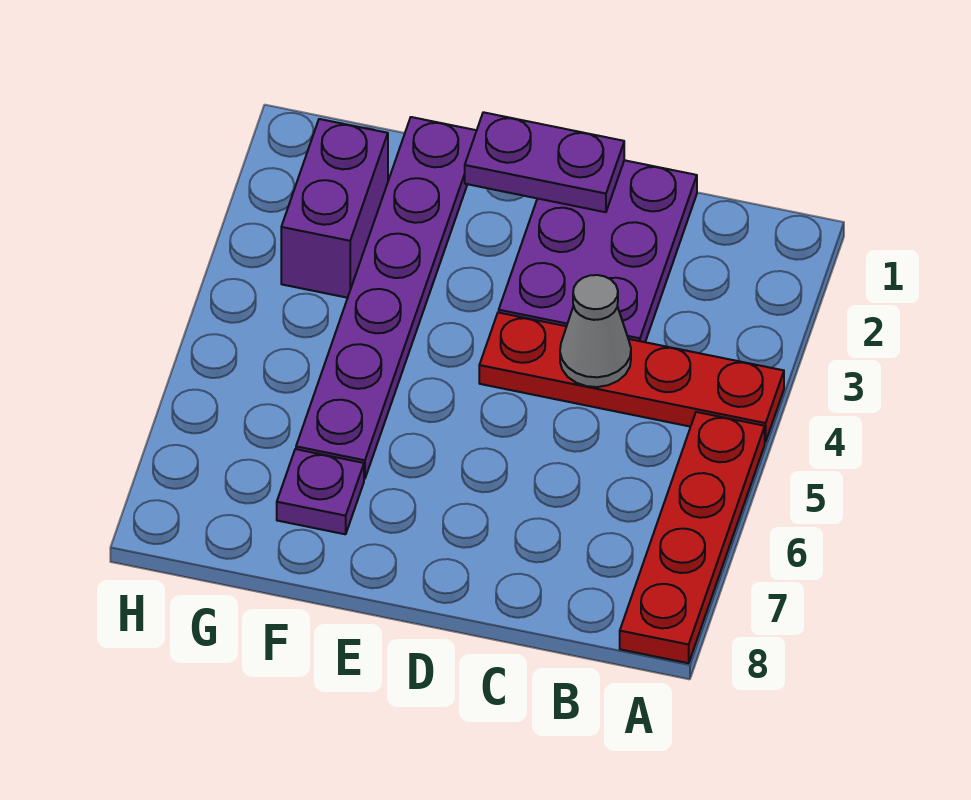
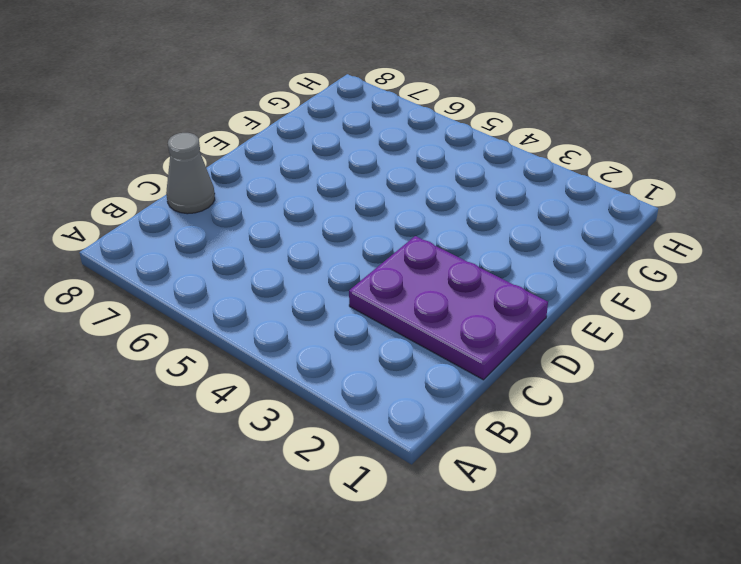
grey cone C8 level 1 -> grey cone C4 level 2
none -> red plate A4:D4 level 1
none -> red plate A5:A8 level 1

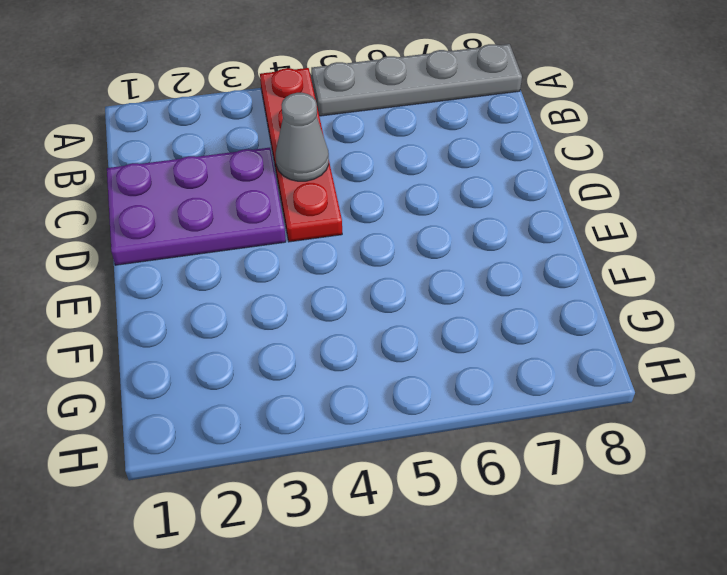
grey plate A5:A8 level 1 -> red plate A5:A8 level 1
none -> purple plate F1:F6 level 1
none -> purple plate F7 level 1

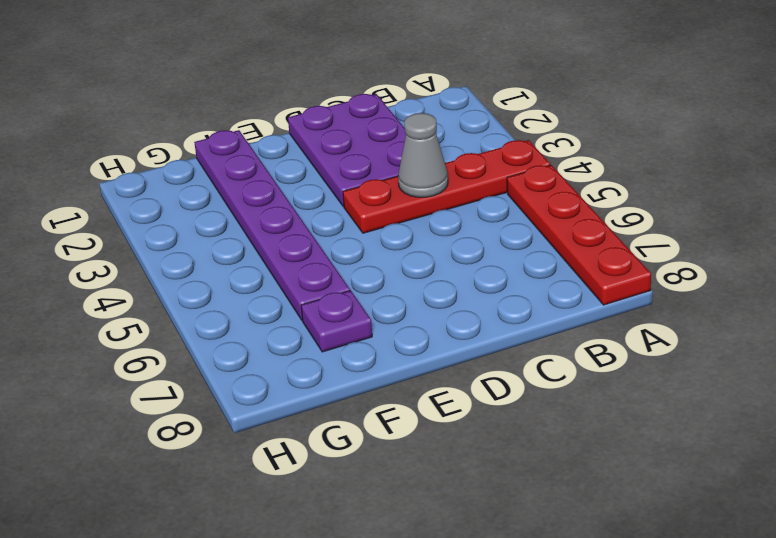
none -> purple brick G2:G3 level 1
none -> purple plate D1:E1 level 2

